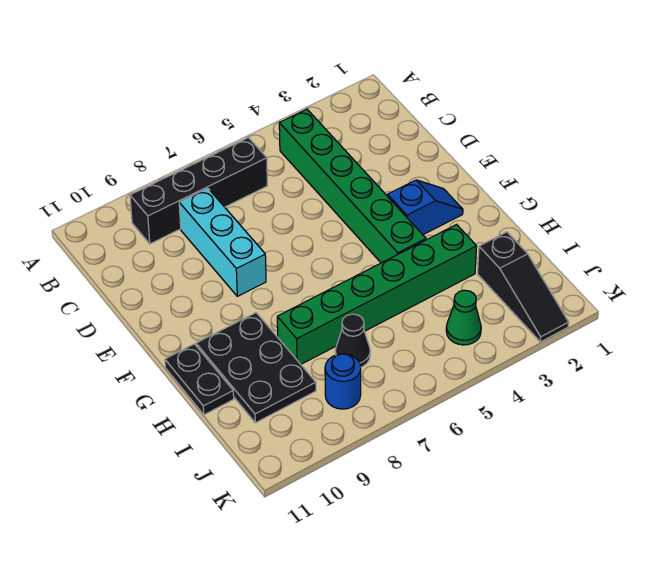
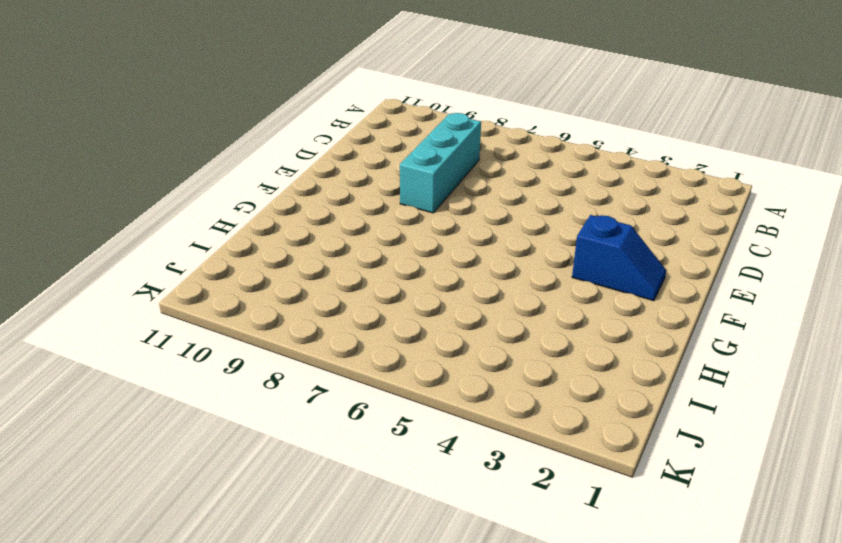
none -> green brick B4:G4 level 1
none -> black brick B6:B9 level 1

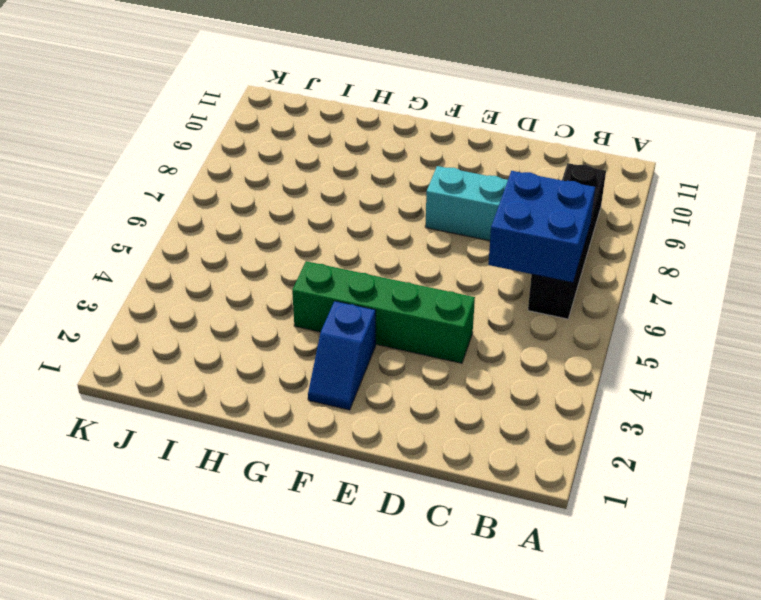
blue brick B6:C7 level 2 -> none
green brick D4:G4 level 1 -> green brick B4:G4 level 1
none -> black plate G9:I10 level 1
none -> black plate G11:H11 level 1

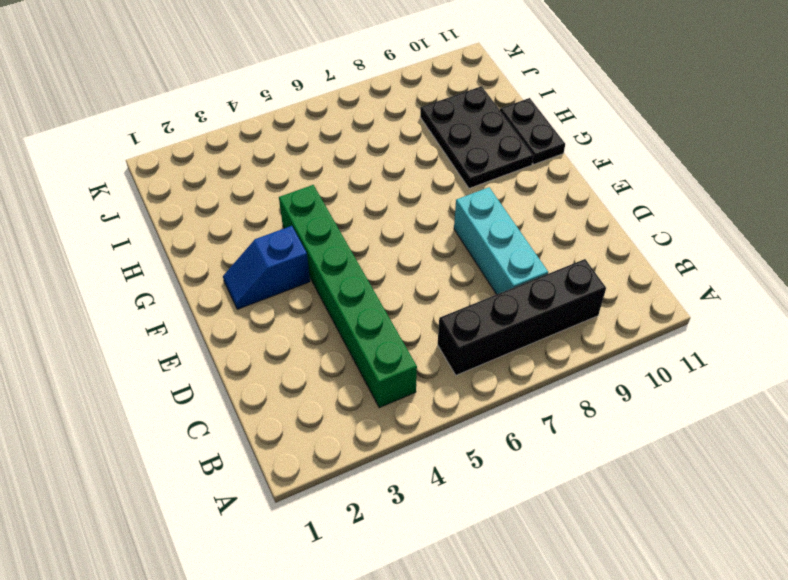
none -> green brick H3:H8 level 1
none -> black slope I2:K2 level 1 top I

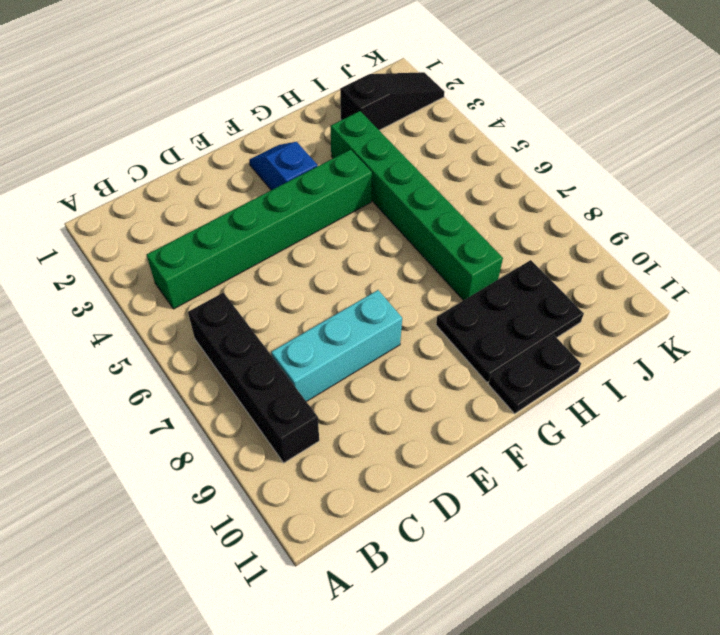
none -> black cone I7 level 1
none -> green cone J4 level 1

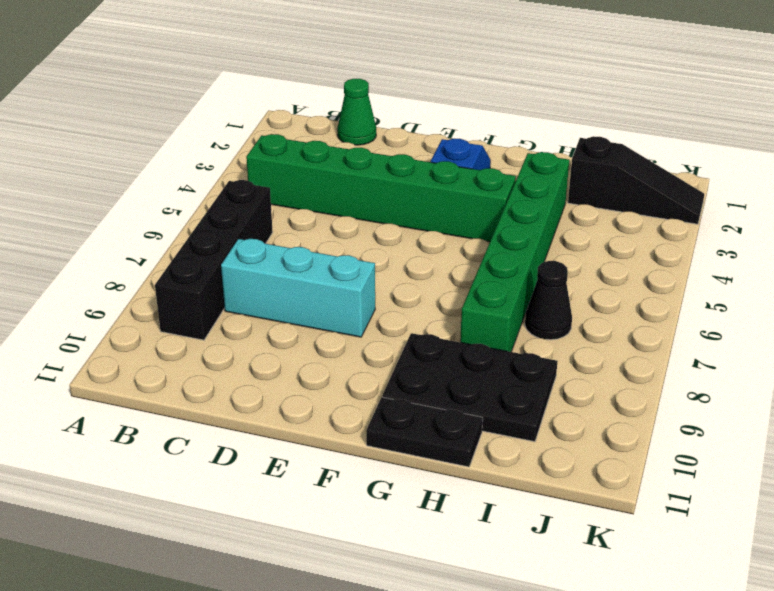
green cone C1 level 1 -> green cone J4 level 1
none -> blue round brick J8 level 1

